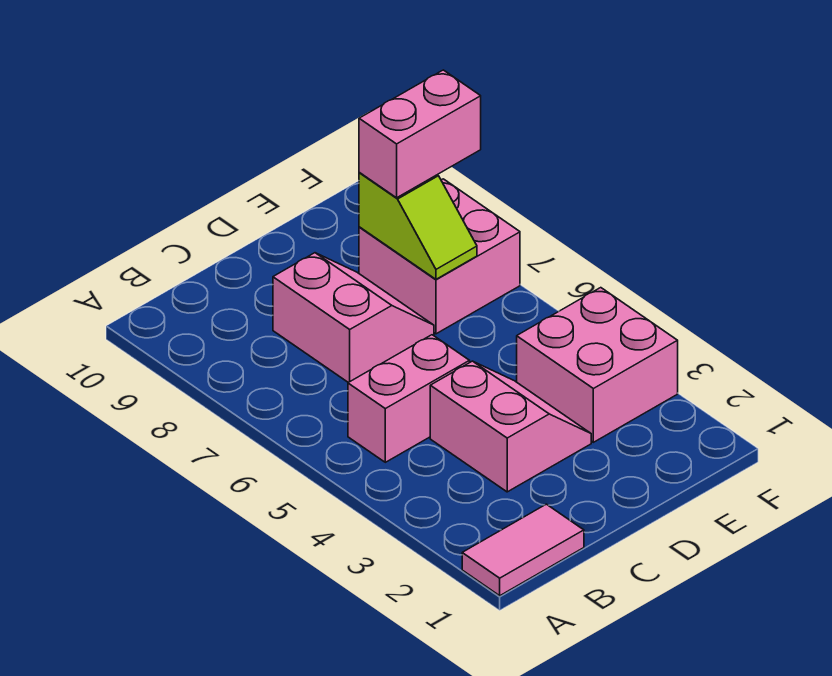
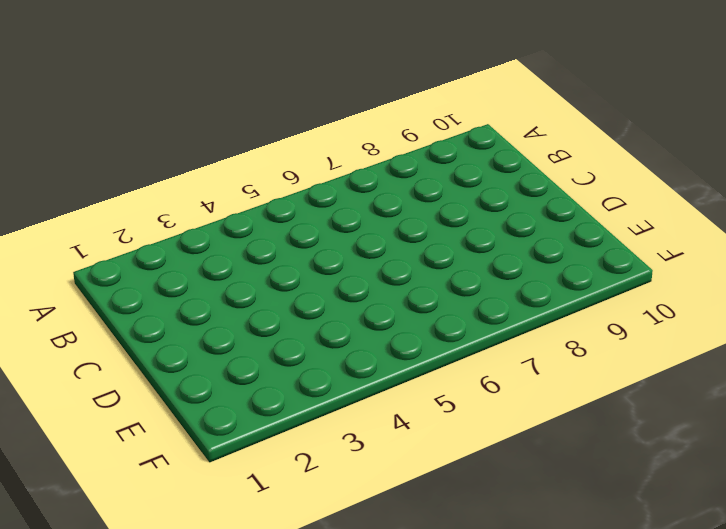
none -> pink tile A1:B1 level 1
none -> pink brick B5:C5 level 1

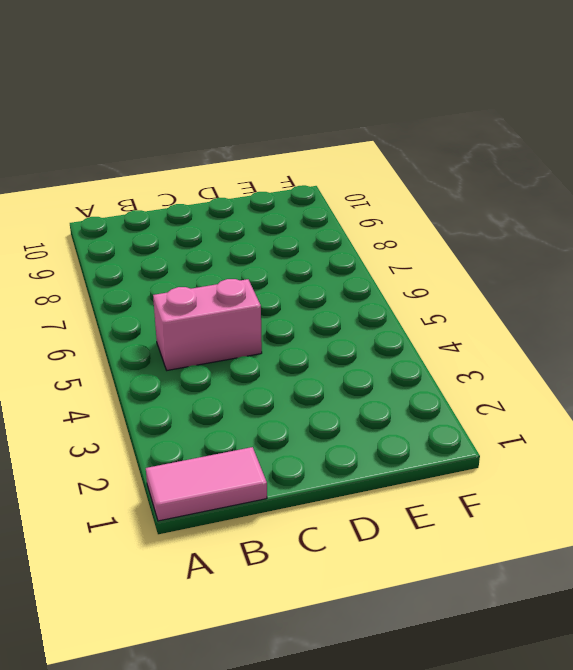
none -> pink slope C3:D4 level 1 top C
none -> pink slope C7:D8 level 1 top C

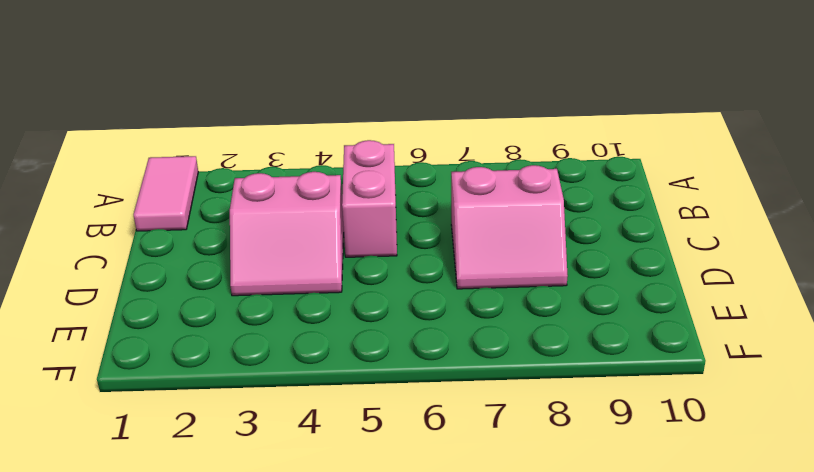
none -> pink brick E3:F4 level 1
none -> pink brick E7:F8 level 1

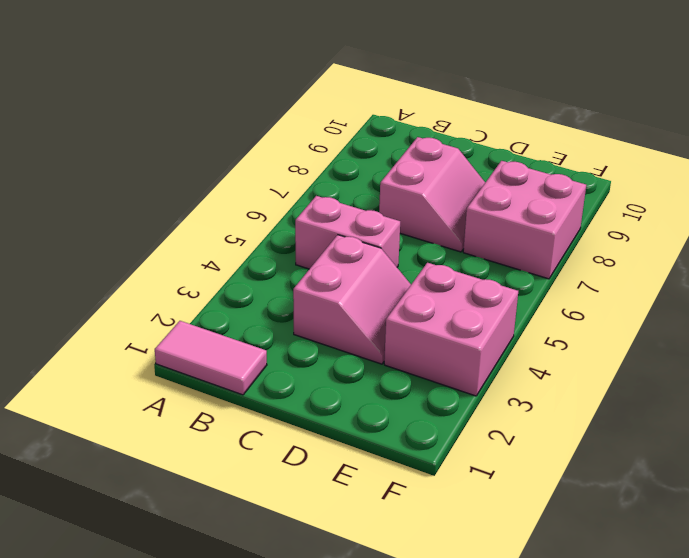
none -> lime slope E7:E8 level 2 top 8
none -> pink brick E8:F8 level 3

